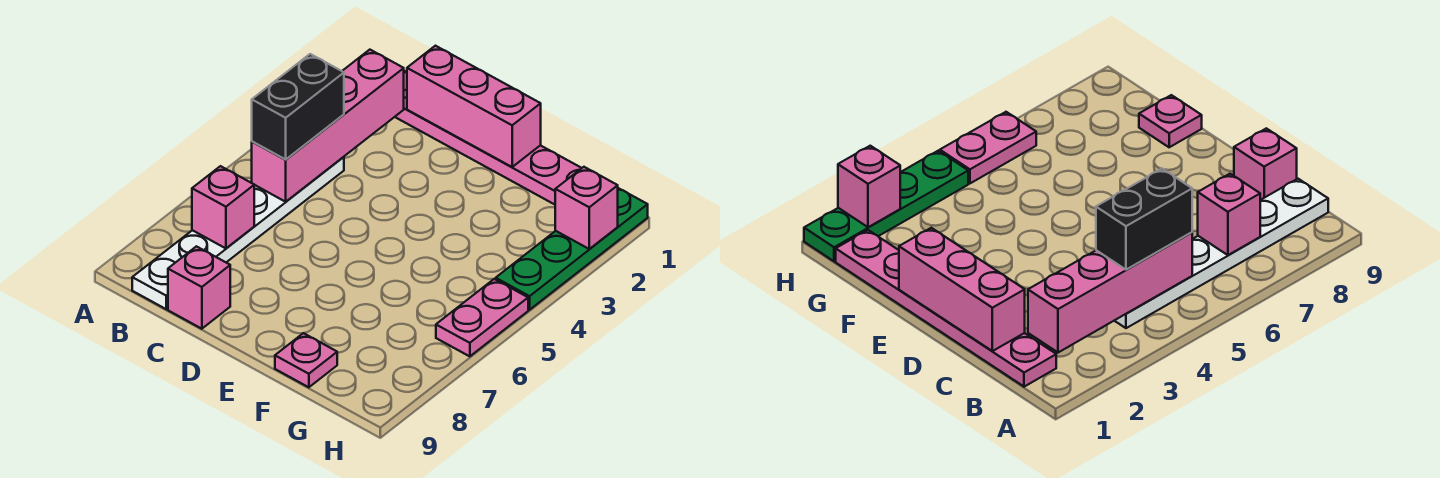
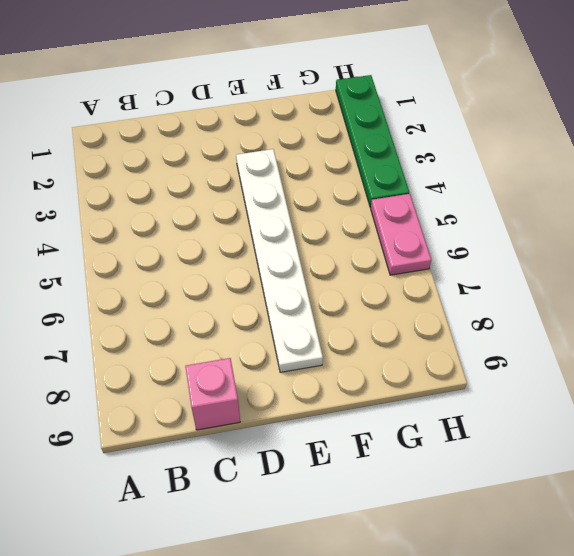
white plate E3:E8 level 1 -> white plate B4:B9 level 1
none -> pink plate B1:G1 level 1
none -> pink plate F9 level 1

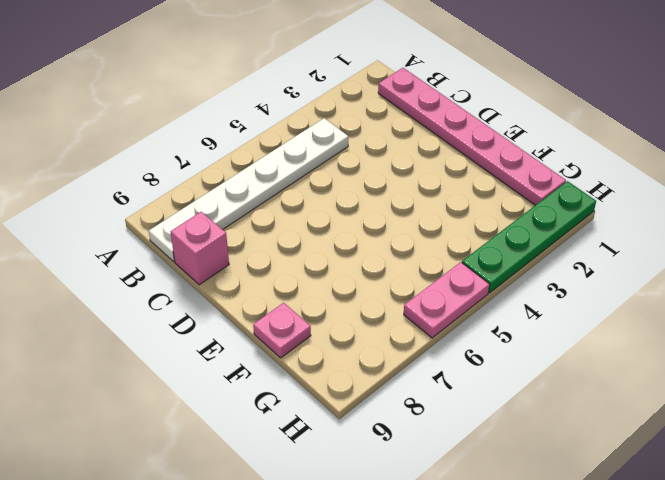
none -> pink brick B2:B5 level 2
none -> pink brick B7 level 2

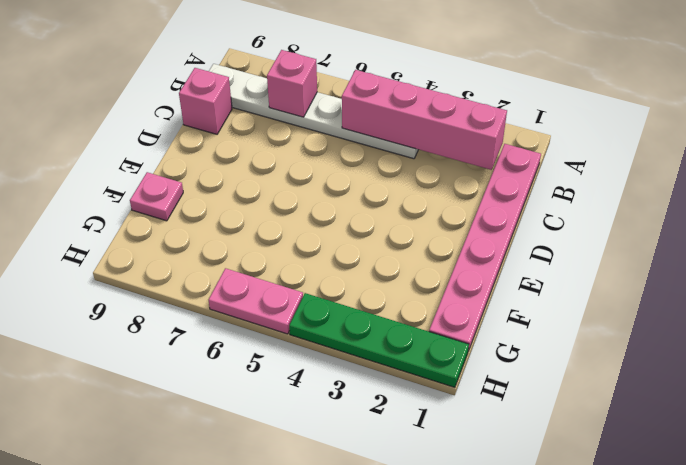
none -> pink brick C1:E1 level 2
none -> pink brick H2 level 2

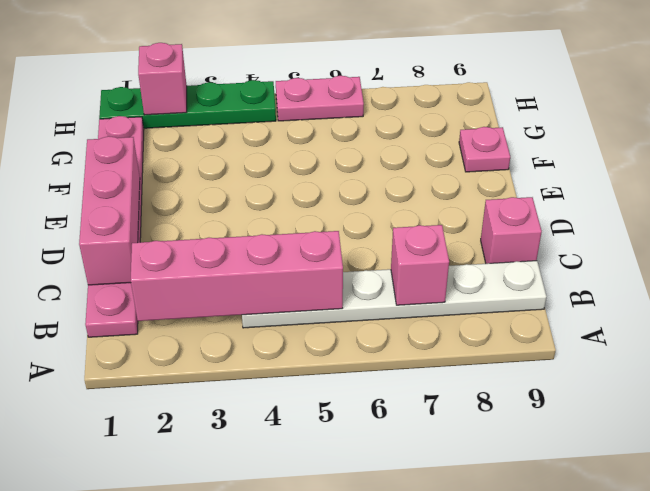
none -> black brick B4:B5 level 3

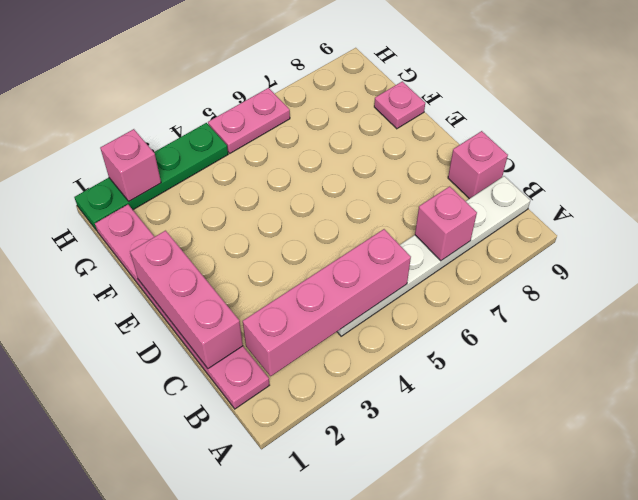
none -> black brick B4:B5 level 3

